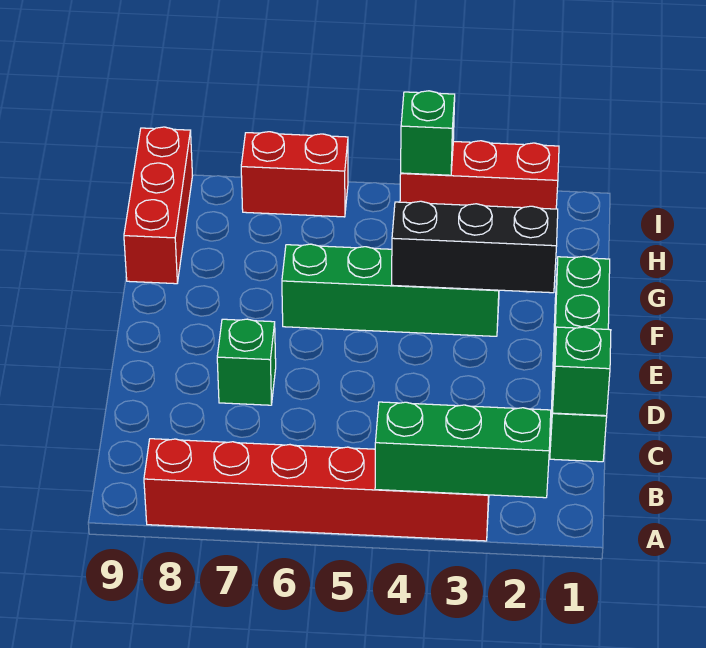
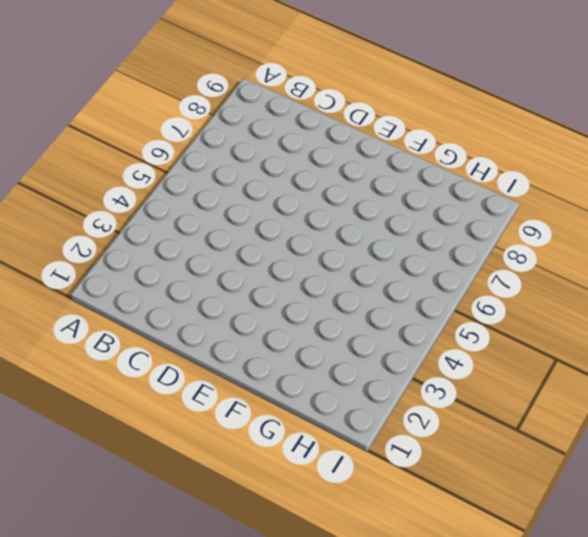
none -> red brick A3:A8 level 1
none -> green brick C1:F1 level 1

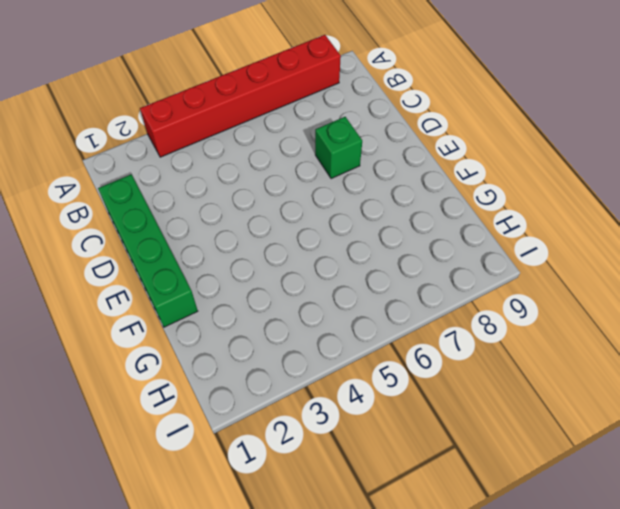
none -> green brick F3:F6 level 1
none -> red brick G9:I9 level 1

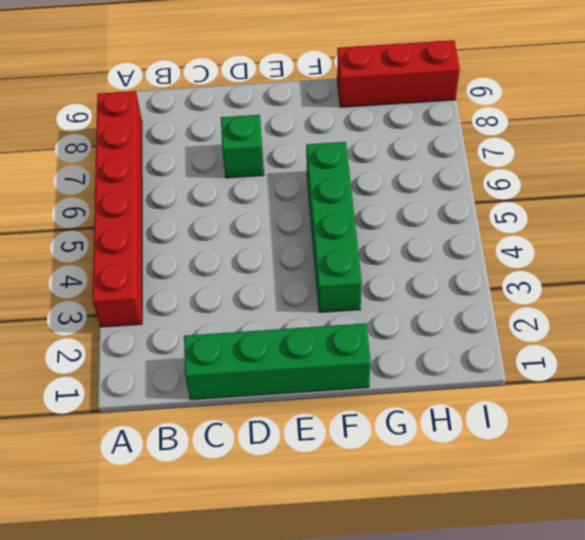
none -> red brick I2:I4 level 1
none -> red brick I6:I7 level 1

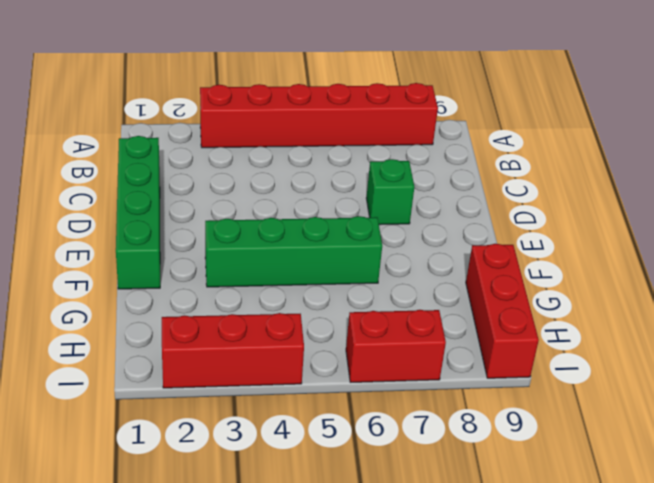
none -> green brick A2:A4 level 2
none -> green brick C1 level 2

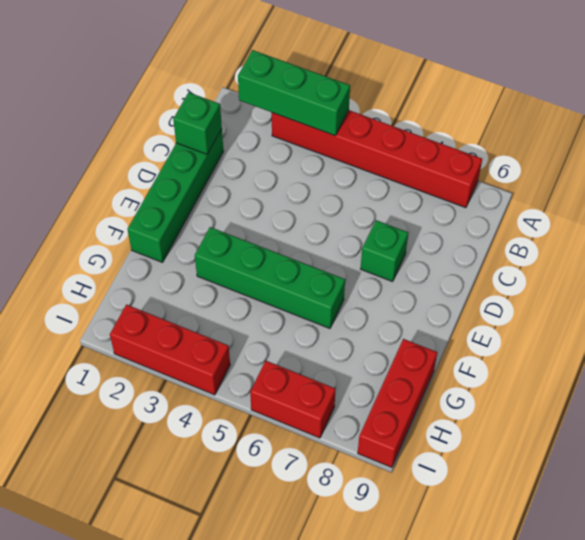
none -> black brick F2:F4 level 2
none -> green brick I4 level 2

